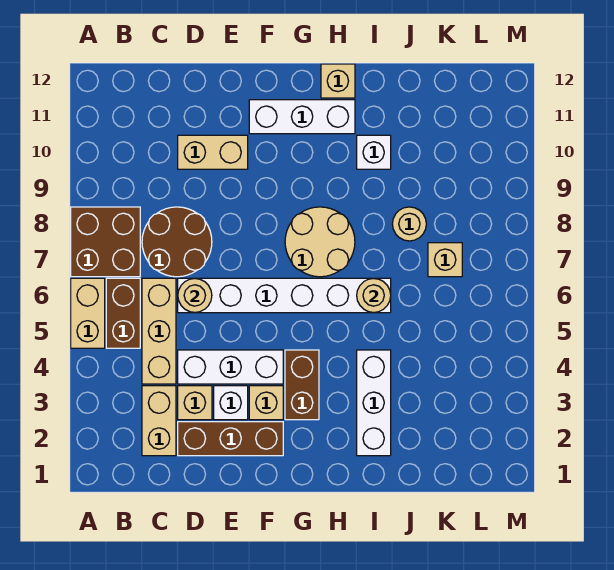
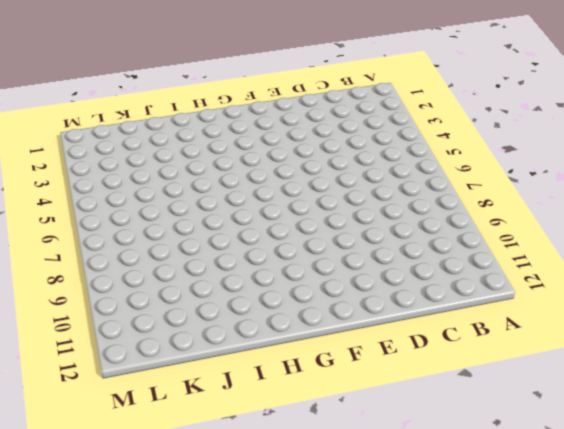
none -> tan brick A5:A6 level 1
none -> brown brick A7:B8 level 1
none -> brown brick B5:B6 level 1

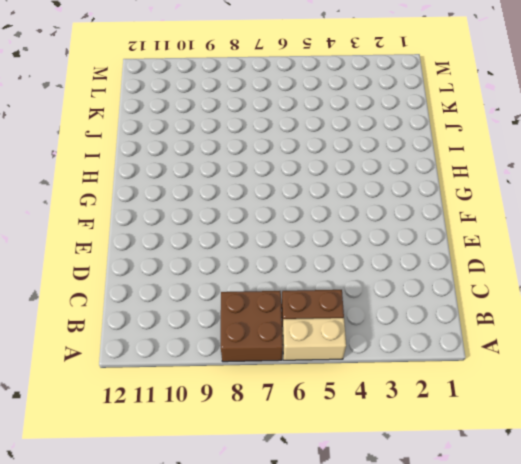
none -> tan brick C2:C3 level 1
none -> tan brick C4:C6 level 1
none -> brown round brick C7:D8 level 1

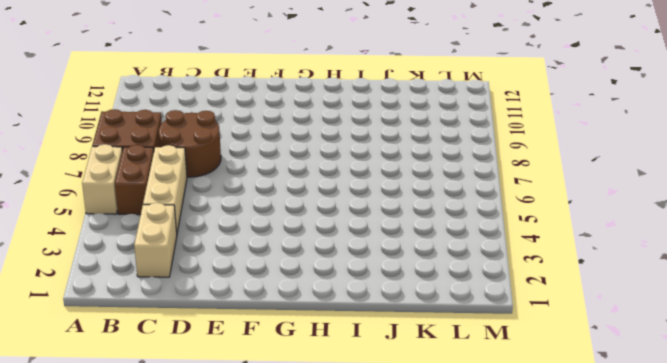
none -> brown brick D2:F2 level 1
none -> tan brick D3 level 1
none -> white brick D4:F4 level 1

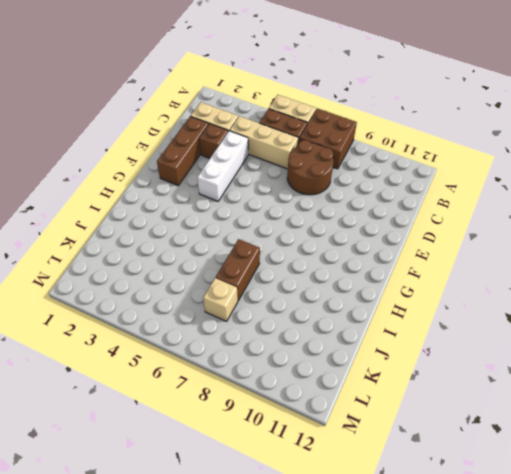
brown brick D3 level 1 -> tan brick D3 level 1
brown brick I7:J7 level 1 -> brown brick G3:G4 level 1
none -> white brick D6:I6 level 1
none -> tan brick D10:E10 level 1
none -> white brick E3 level 1

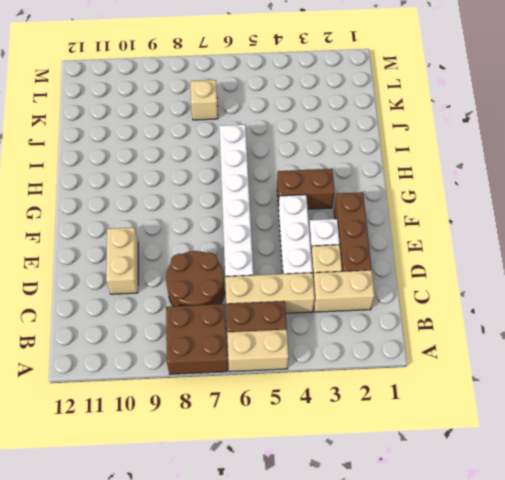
none -> tan brick F3 level 1
none -> white brick F11:H11 level 1
none -> tan round brick G7:H8 level 1

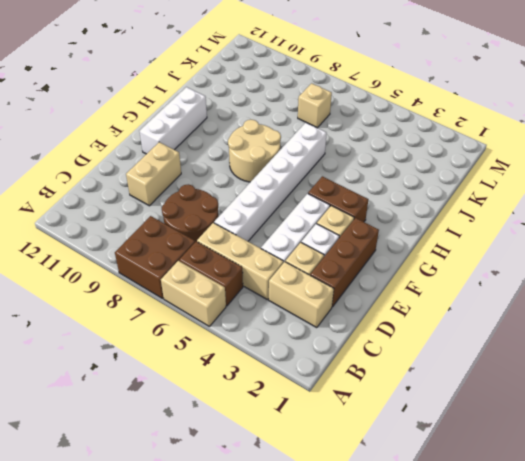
none -> tan brick H12 level 1
none -> white brick I2:I4 level 1
none -> white brick I10 level 1

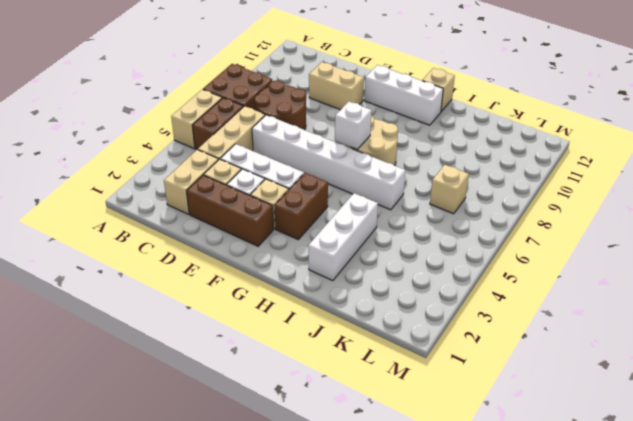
white brick G7 level 2 -> white brick I10 level 1
none -> tan round brick J8 level 1
none -> tan round brick D6 level 2
none -> tan round brick I6 level 2

